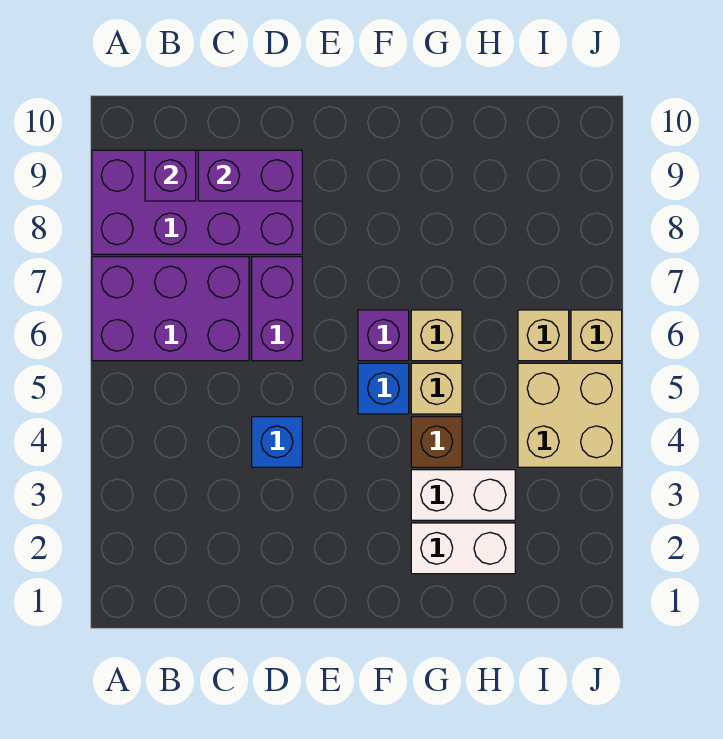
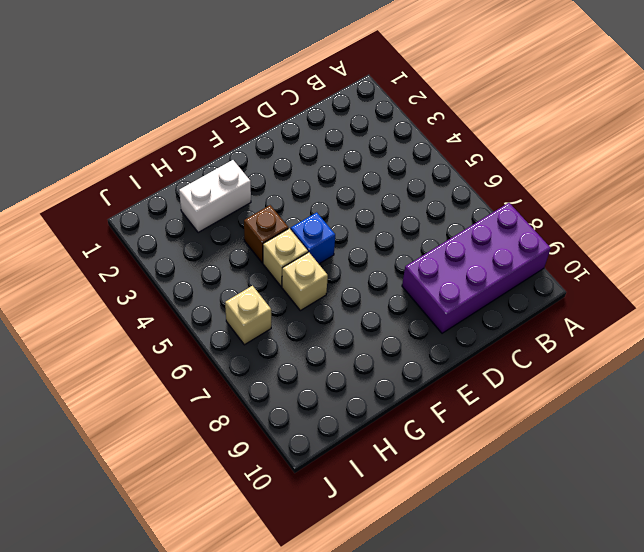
none -> purple brick A6:C7 level 1
none -> blue brick D4 level 1
none -> purple brick D6:D7 level 1

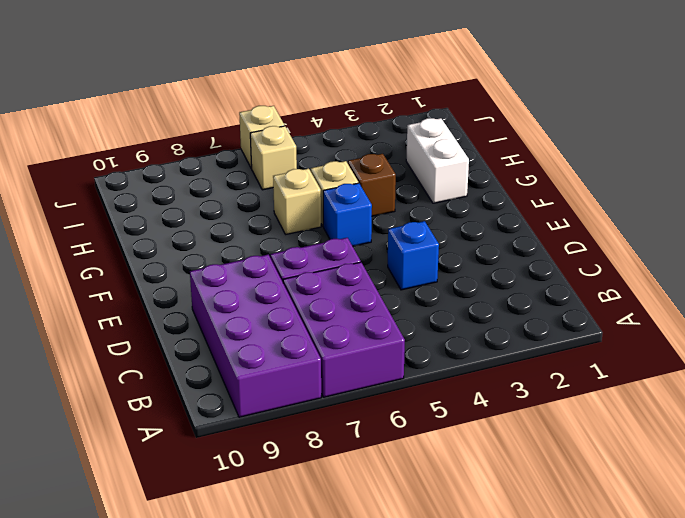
none -> purple brick F6 level 1
none -> white brick G3:H3 level 1
none -> tan brick I4:J5 level 1

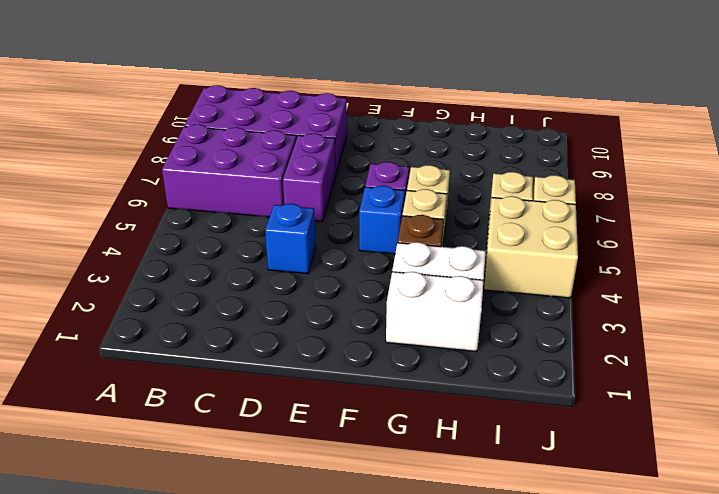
none -> purple brick B9 level 2
none -> purple brick C9:D9 level 2

